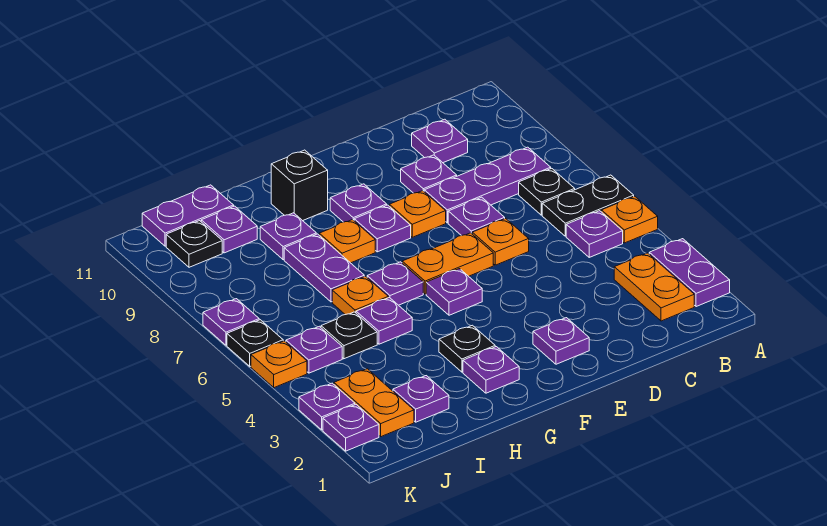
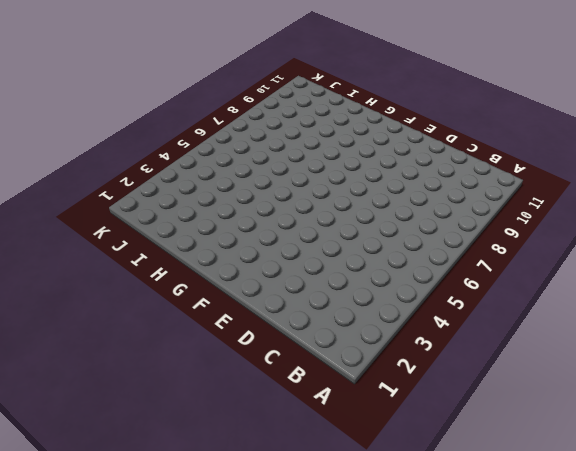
none -> purple plate A2:A3 level 1
none -> orange plate A5 level 1
none -> black plate A6:B6 level 1
none -> orange plate B2:B3 level 1

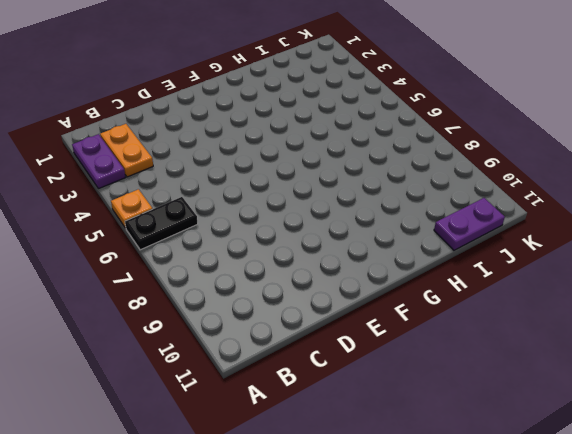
none -> purple plate B5 level 1
none -> black plate B7 level 1
none -> purple plate B8:D8 level 1
none -> purple plate C10 level 1

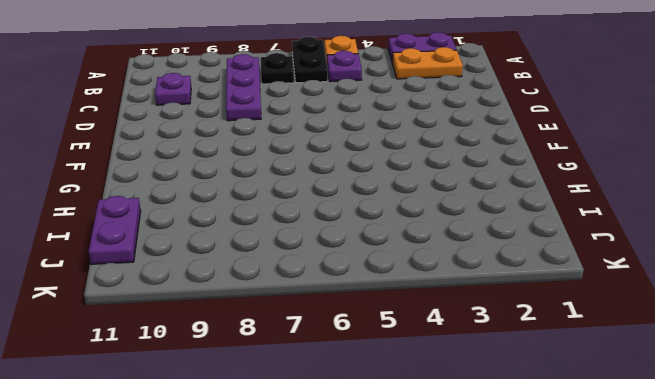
none -> orange plate D6 level 1
none -> purple plate D7 level 1
none -> purple plate D9 level 1
none -> purple plate E2 level 1

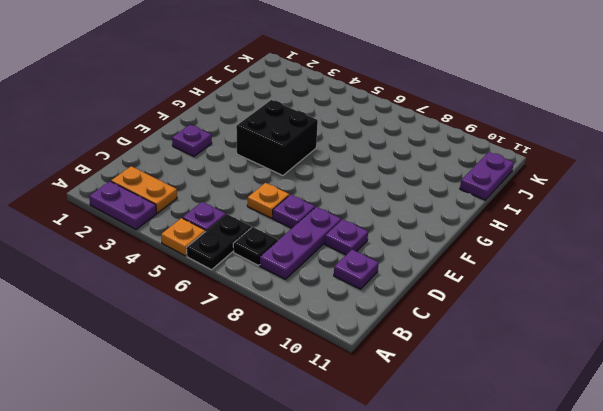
black brick F4:G5 level 1 -> purple plate F5 level 1
none -> orange plate E6:F6 level 1
none -> orange plate E8 level 1
none -> purple plate F8 level 1
none -> purple plate F9 level 1

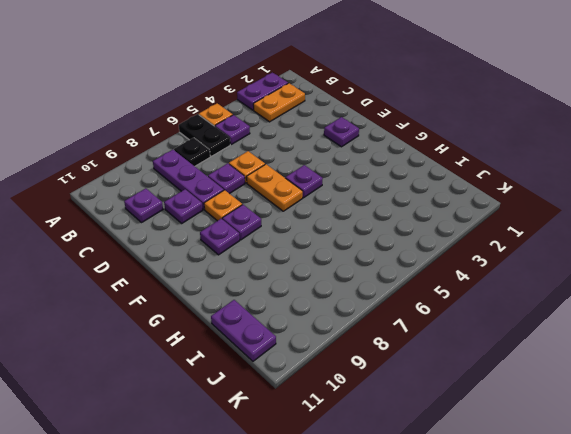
none -> purple plate G2 level 1
none -> black plate G3 level 1
none -> purple plate G6 level 1
none -> orange plate G8 level 1

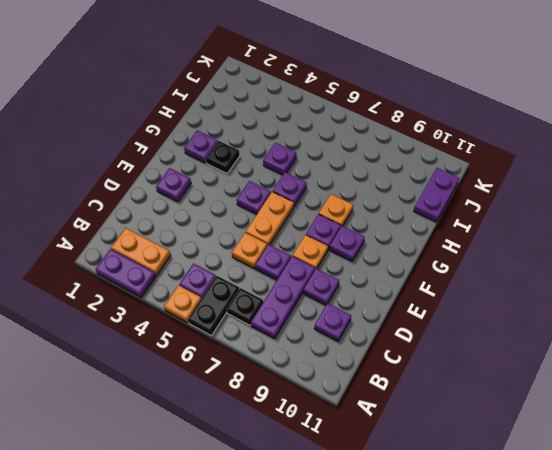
none -> black brick G10 level 1
none -> orange plate H6 level 1
none -> purple plate H7:H8 level 1
none -> purple plate H9 level 1

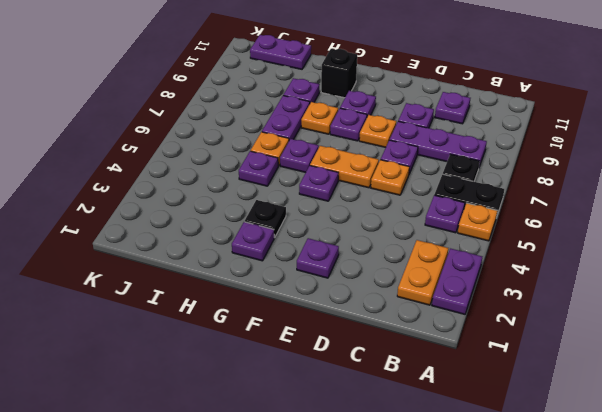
none -> purple plate I2 level 1
none -> black plate I5 level 1
none -> purple plate I10 level 1
none -> orange plate J2:J3 level 1

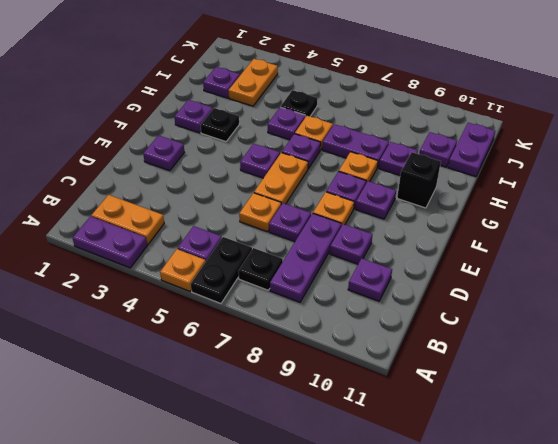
orange plate I3:J3 level 1 -> orange plate J2:J3 level 1
none -> purple plate J5 level 1
none -> black plate J10 level 1
none -> purple plate K2 level 1
none -> purple plate K3 level 1

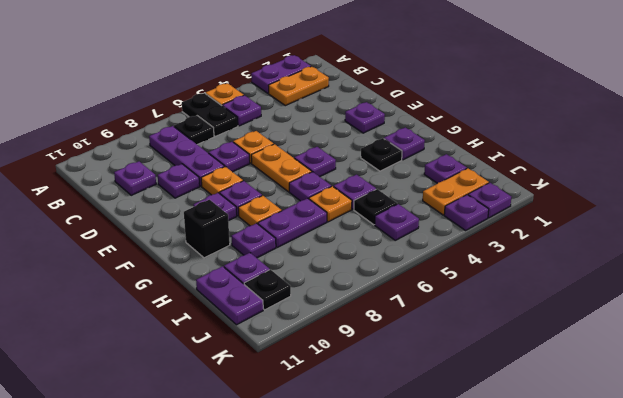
none -> orange plate K5 level 1
none -> black plate K6 level 1
none -> purple plate K7 level 1

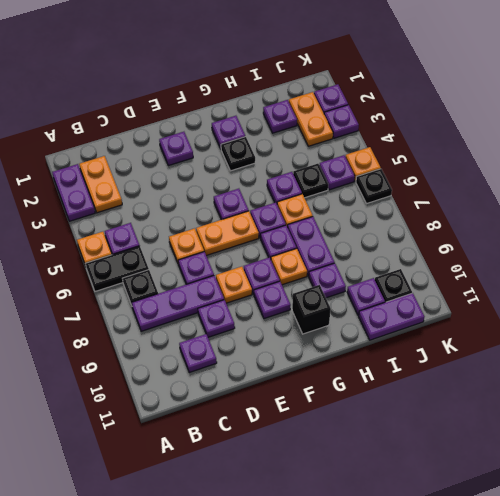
purple plate G7 level 1 -> purple plate K7 level 1

